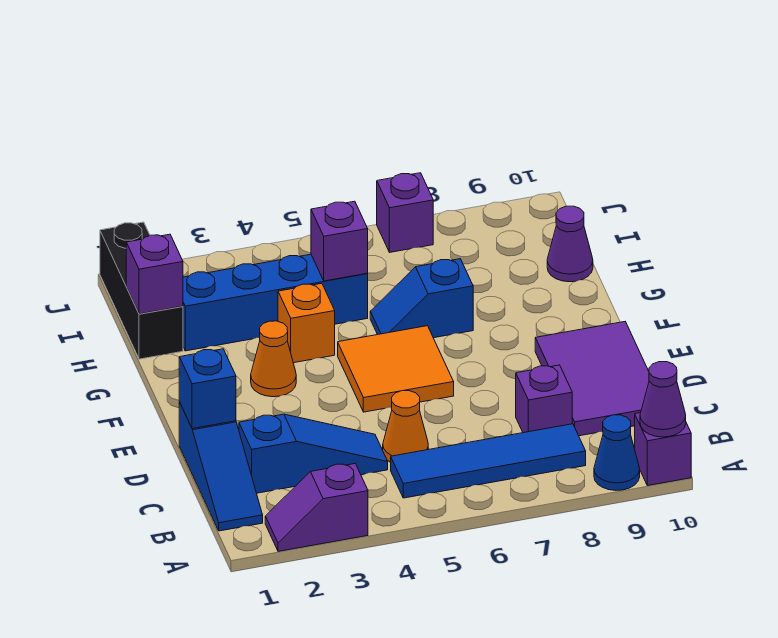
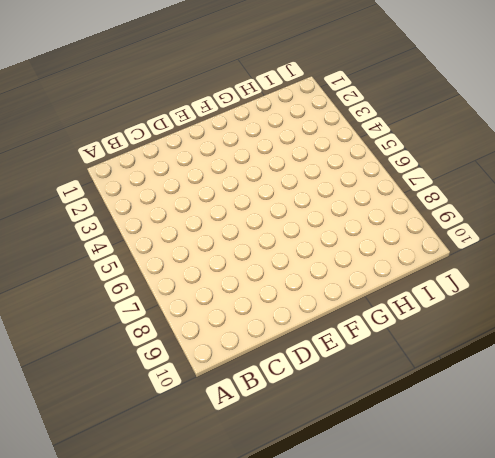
none -> purple slope A2:A3 level 1 top 3
none -> blue cone A9 level 1
none -> purple brick A10 level 1

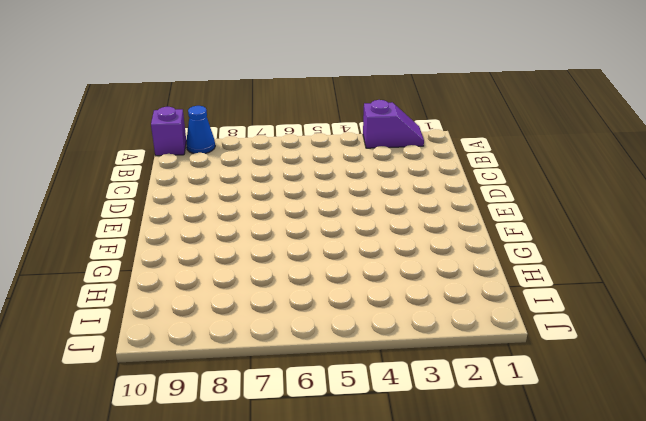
none -> blue slope B1:D1 level 1 top D
none -> blue tile B5:B8 level 1
none -> blue slope C2:C4 level 1 top 2

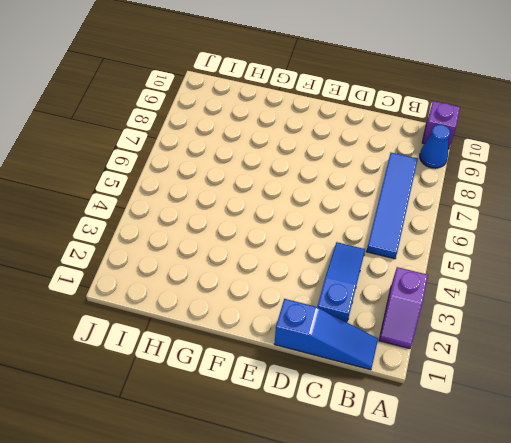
none -> orange cone C5 level 1
none -> purple brick C8 level 1
none -> purple tile C9:E10 level 1

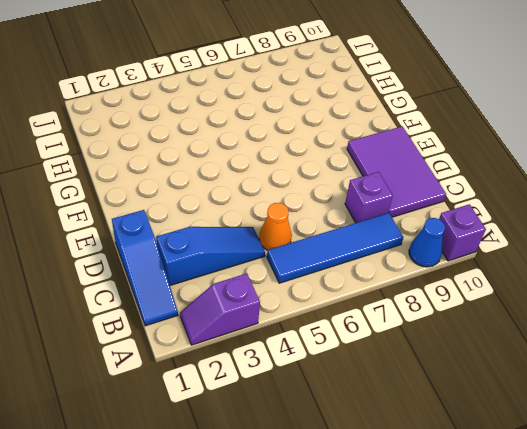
none -> orange tile E5:F6 level 1
none -> orange cone F3 level 1
none -> orange brick G4 level 1

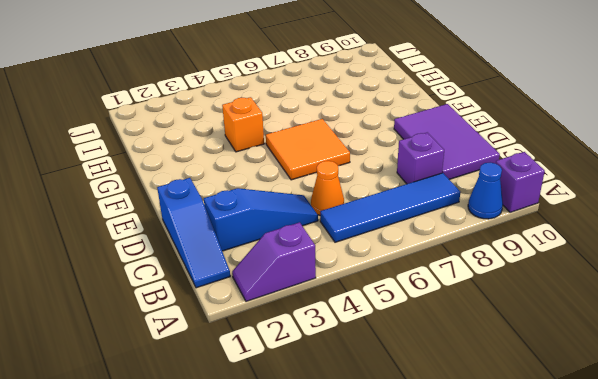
none -> orange cone F3 level 1
none -> blue slope G6:G7 level 1 top 7
none -> black brick H1:J1 level 1

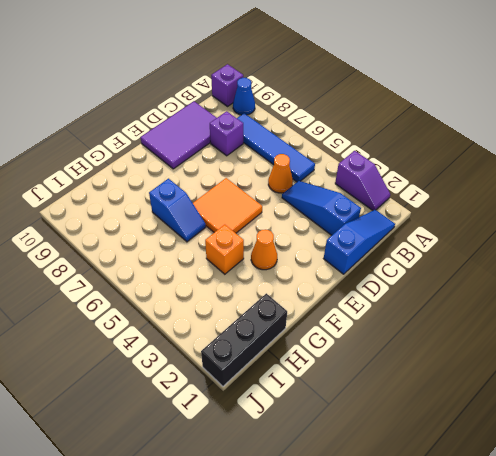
none -> blue brick H2:H5 level 1
none -> purple cone H10 level 1
none -> purple brick J7 level 1

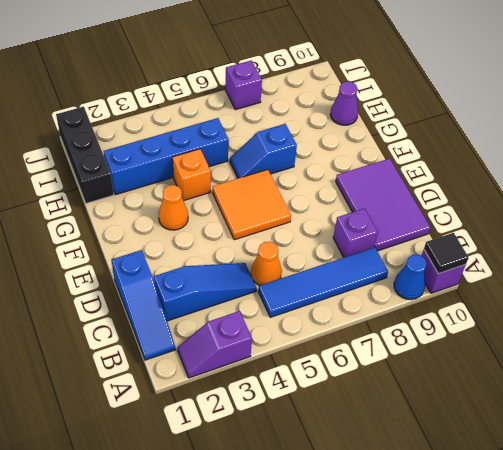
black tile A10 level 2 -> purple cone A10 level 2
none -> blue brick D1 level 2
none -> purple brick H1 level 2
none -> purple brick H5 level 2

